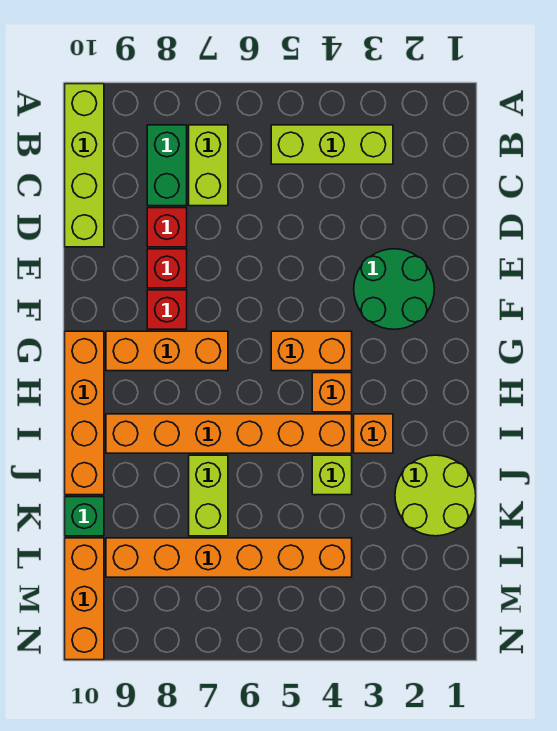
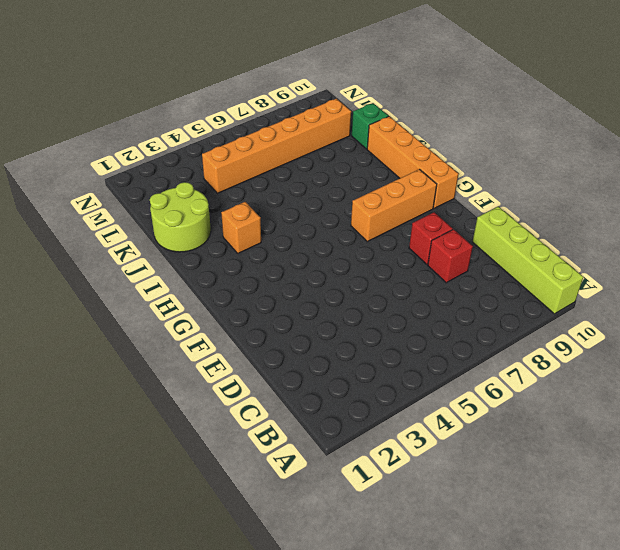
none -> lime brick B3:B5 level 1
none -> lime brick B7:C7 level 1
none -> green brick B8:C8 level 1

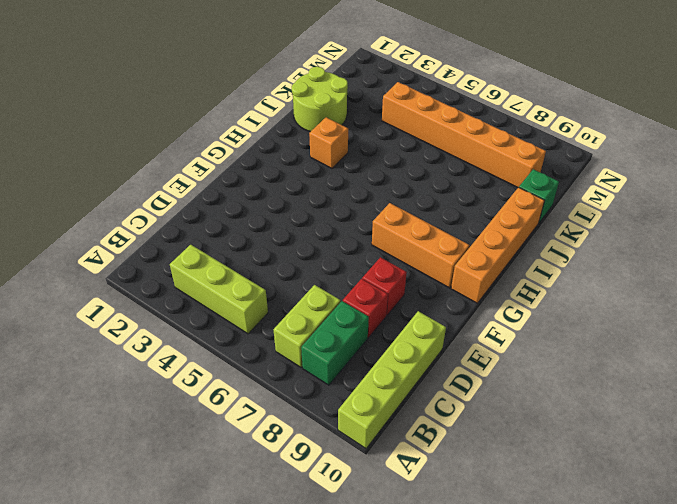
none -> green round brick E2:F3 level 1
none -> red brick F8 level 1
none -> orange brick G4:G5 level 1

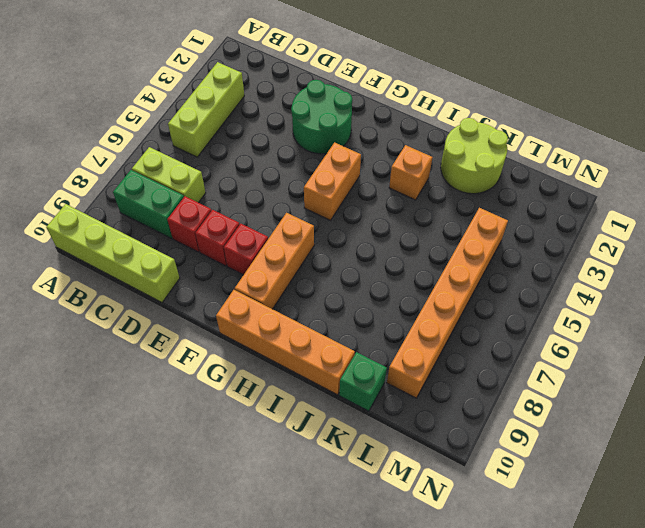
none -> orange brick H4 level 1
none -> orange brick I4:I9 level 1
none -> lime brick J4 level 1

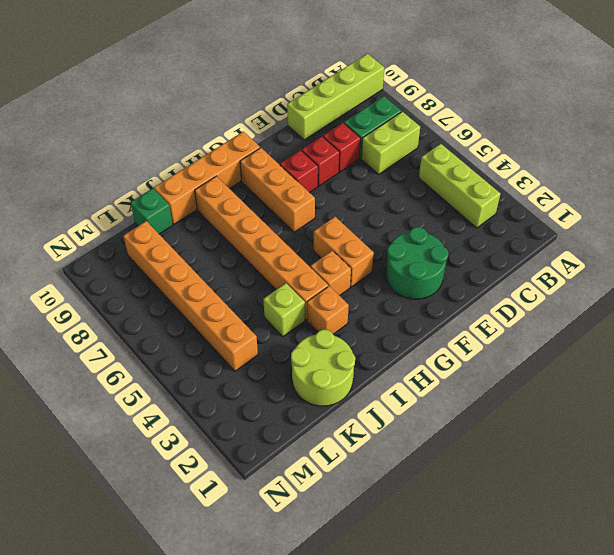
none -> lime brick J7:K7 level 1
none -> orange brick L10:N10 level 1

